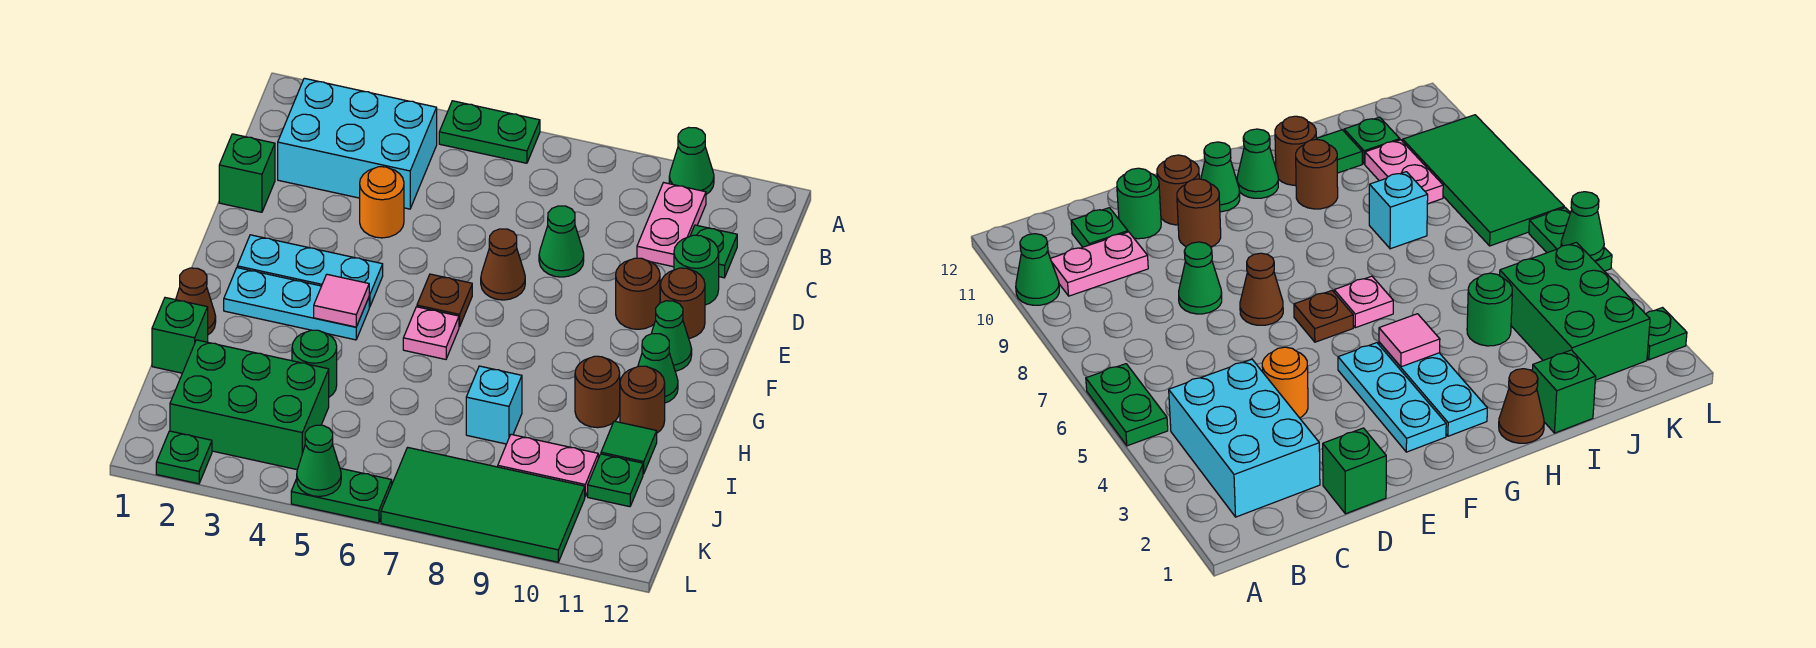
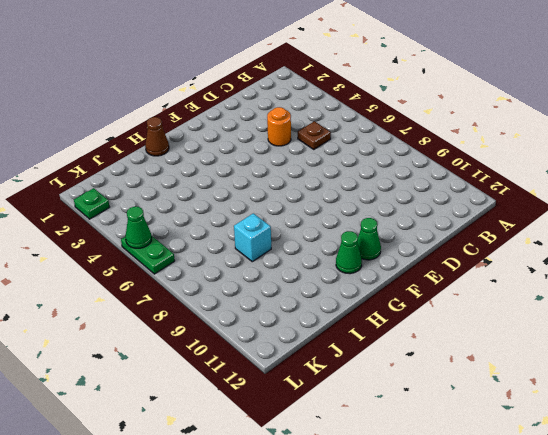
brown plate C5 level 1 -> brown plate F6 level 1
none -> green plate A5:A6 level 1
none -> green cone A10 level 1
none -> cyan brick B2:C4 level 1
none -> pink plate B10:C10 level 1

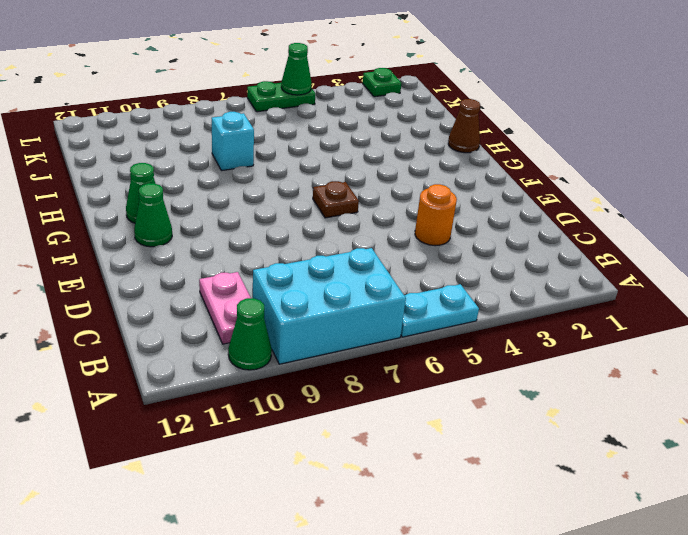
cyan plate A5:A6 level 1 -> green plate A5:A6 level 1
cyan brick A7:B9 level 1 -> cyan brick B2:C4 level 1
none -> green plate C11 level 1
none -> green brick D1 level 1
none -> green cone D8 level 1
none -> green round brick D11 level 1

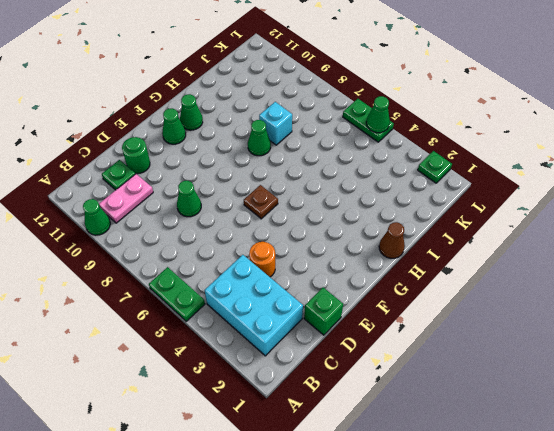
green cone H8 level 1 -> none
none -> brown cone E7 level 1
none -> brown round brick E10 level 1
none -> brown round brick E11 level 1
none -> cyan plate F2:F4 level 1

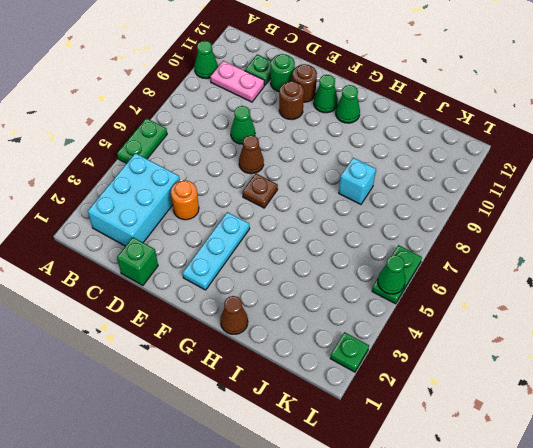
none -> cyan plate G2:G4 level 1
none -> pink plate G6 level 1
none -> brown round brick H10 level 1
none -> brown round brick H11 level 1

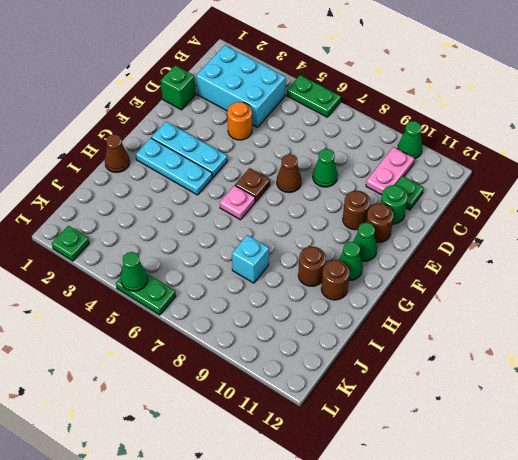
none -> green brick I1 level 1
none -> green round brick I4 level 1
none -> green tile I11 level 1
none -> green brick J2:K4 level 1

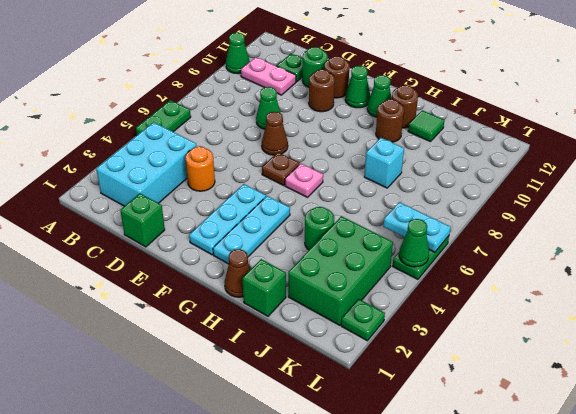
cyan plate K6:L6 level 2 -> none
none -> pink plate J9:J10 level 1
none -> green plate J11 level 1
none -> green tile K7:L10 level 1
none -> pink tile G4 level 2

